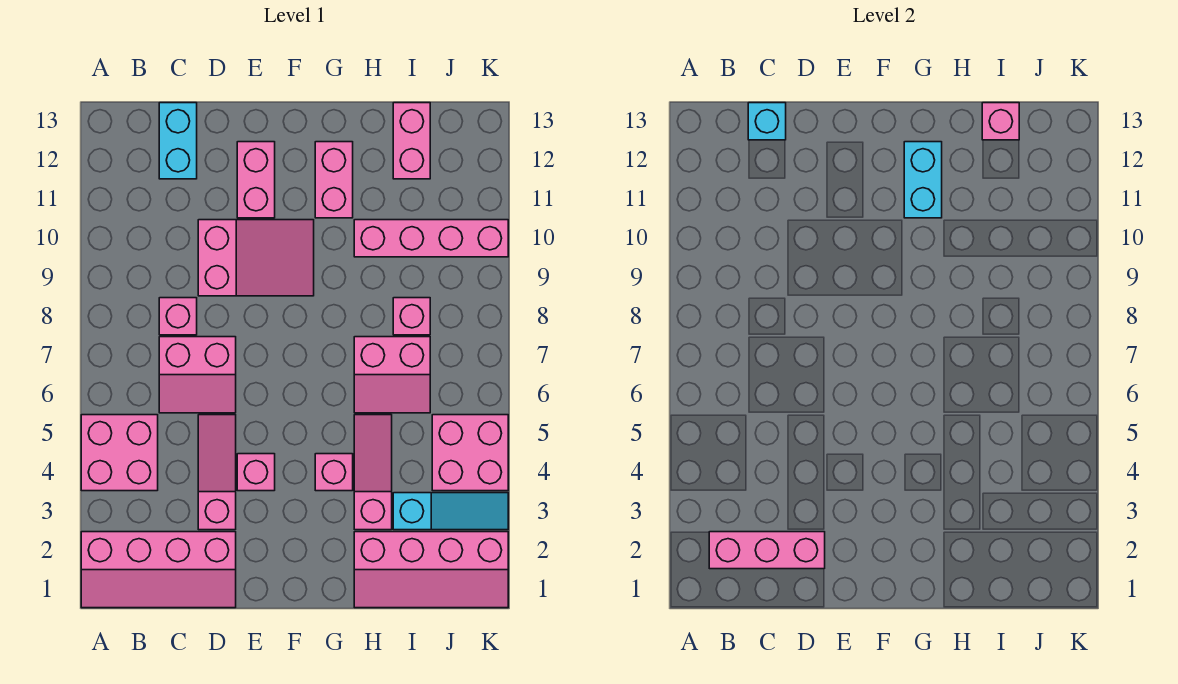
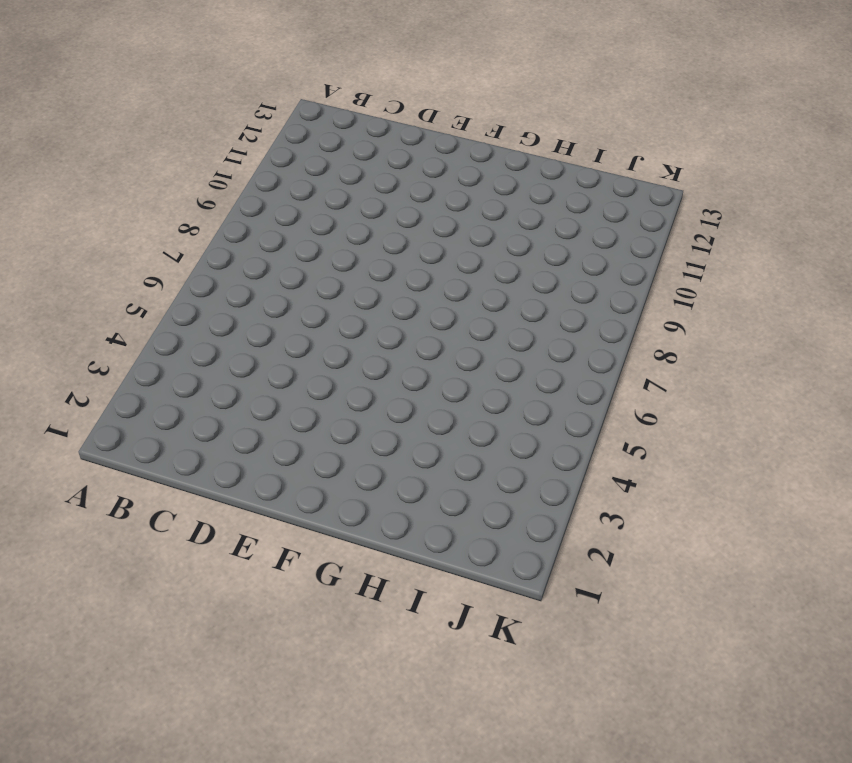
none -> pink slope A1:D2 level 1 top 2
none -> pink brick A4:B5 level 1
none -> pink slope C6:D7 level 1 top 7

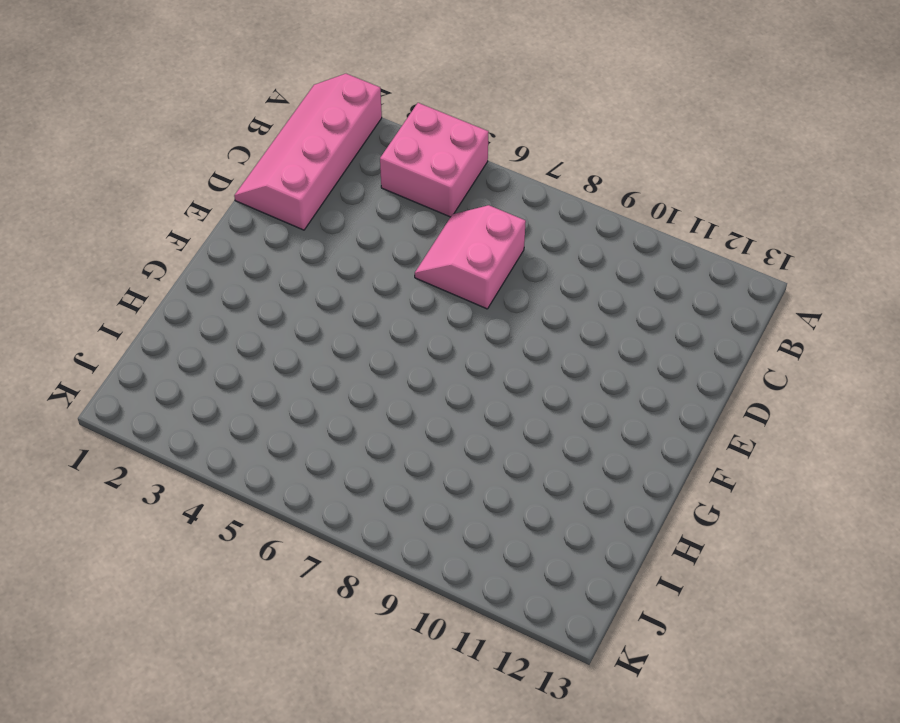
none -> pink brick C8 level 1
none -> cyan brick C12:C13 level 1
none -> pink slope D3:D5 level 1 top 3

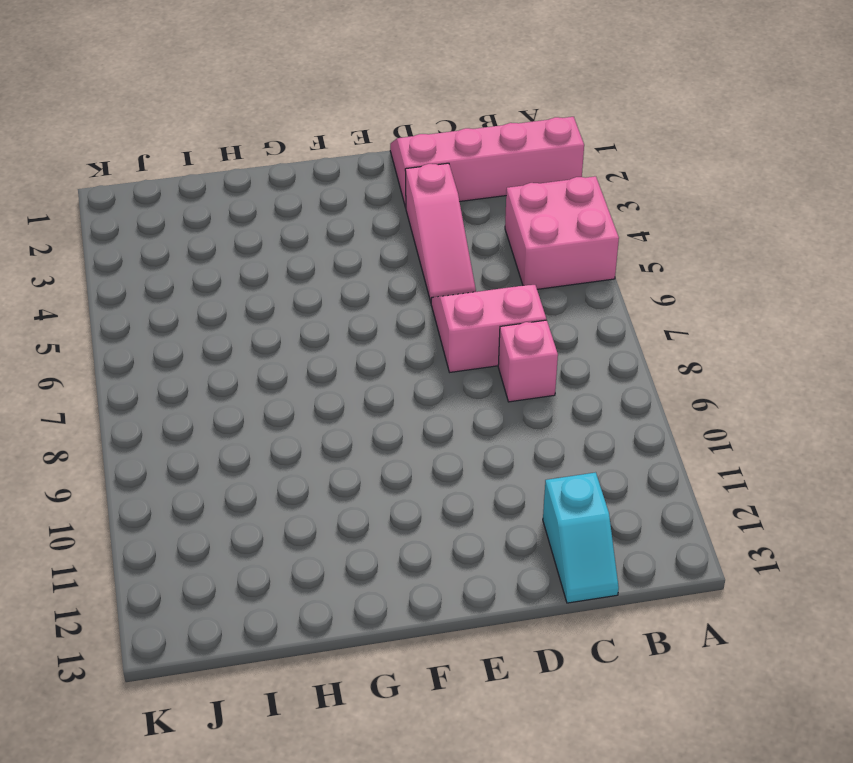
cyan slope C12:C13 level 1 top 12 -> cyan brick C12:C13 level 1
none -> pink slope D9:F10 level 1 top D
none -> pink brick E4 level 1
none -> pink brick E11:E12 level 1

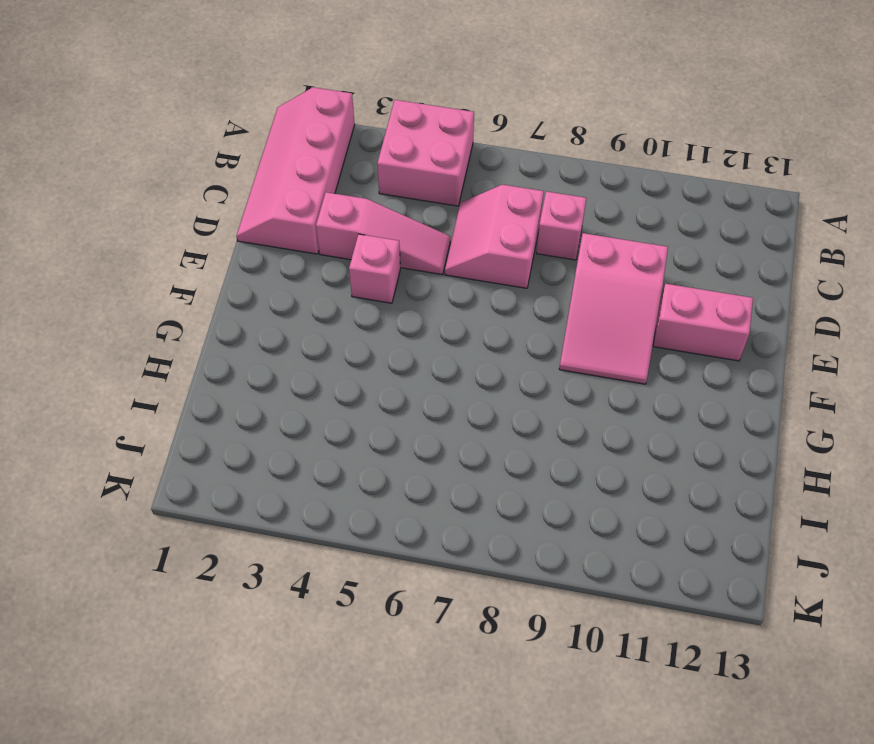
none -> cyan brick C12:C13 level 1
none -> pink brick G4 level 1
none -> pink brick G11:G12 level 1

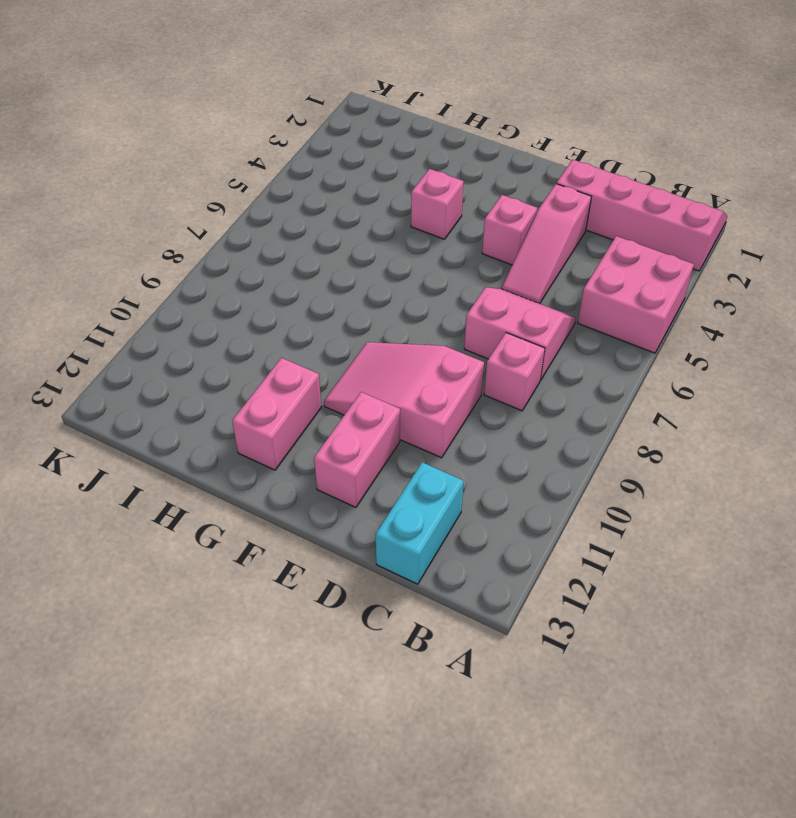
none -> pink slope H1:K2 level 1 top 2
none -> pink slope H3:H5 level 1 top 3
none -> pink slope H6:I7 level 1 top 7

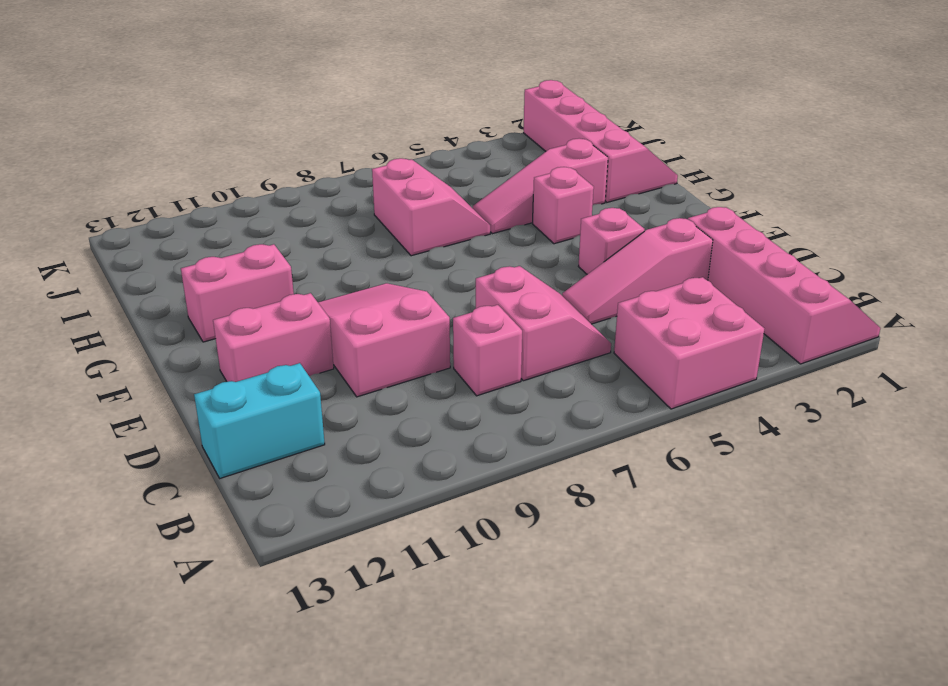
none -> pink brick H10:K10 level 1
none -> cyan slope I3:K3 level 1 top I
none -> pink brick I8 level 1

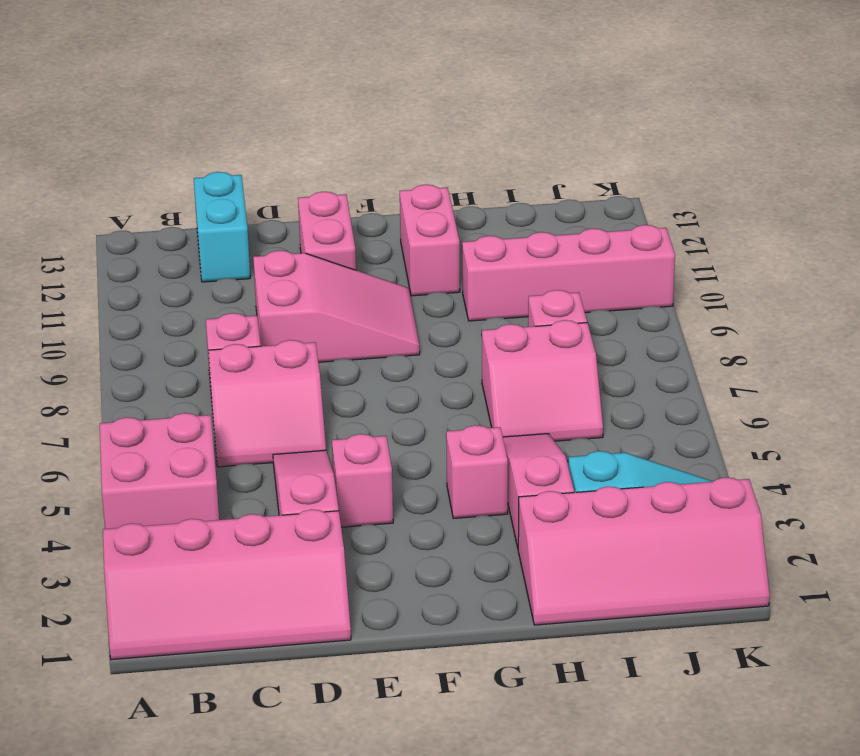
none -> pink brick I12:I13 level 1
none -> pink brick J4:K5 level 1
none -> pink brick B2:D2 level 2

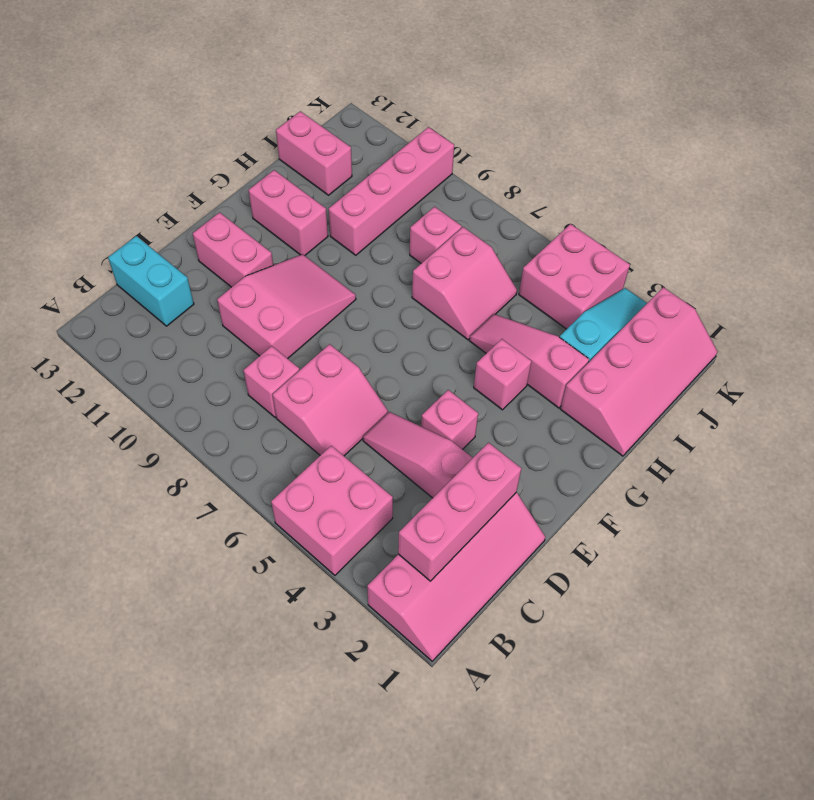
none -> cyan brick C13 level 2
none -> cyan brick G11:G12 level 2
none -> pink brick I13 level 2

